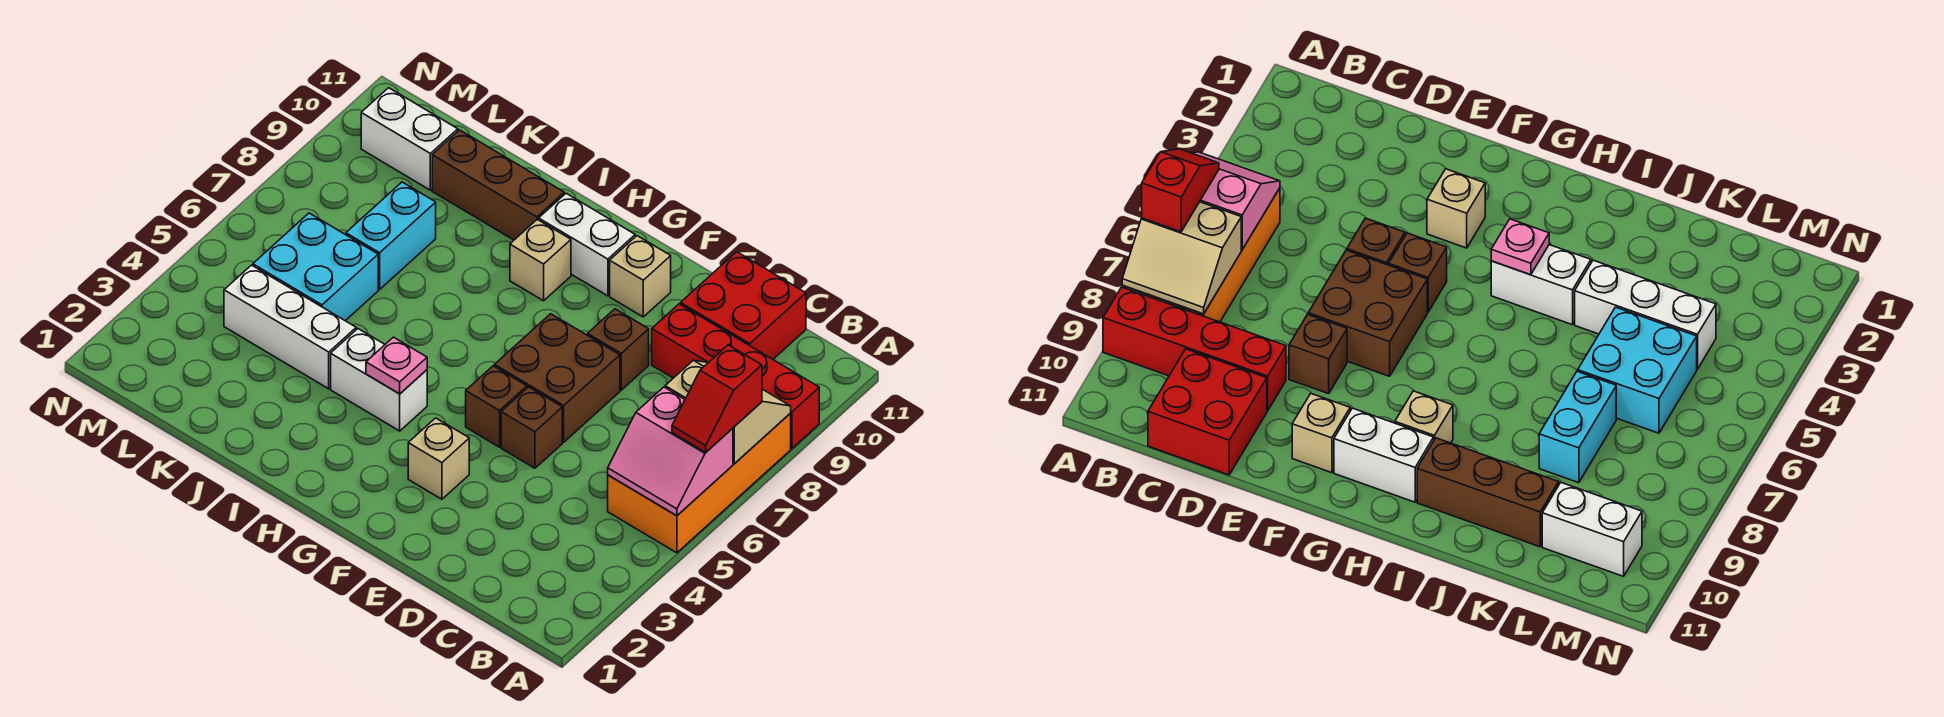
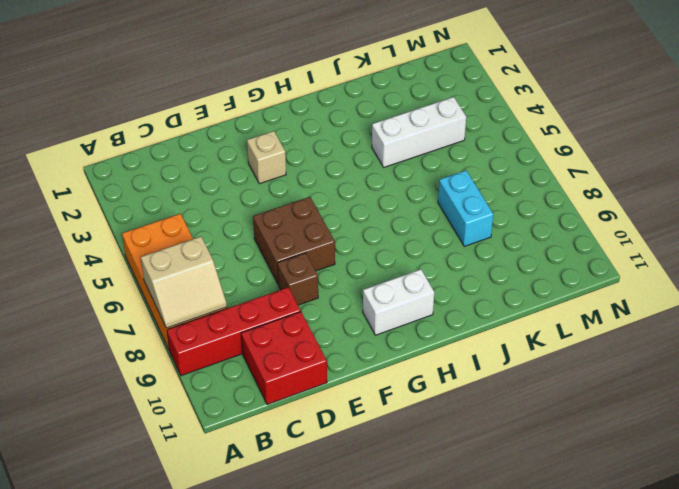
none -> brown brick E5 level 1
none -> brown brick F5 level 1
none -> tan brick F10 level 1

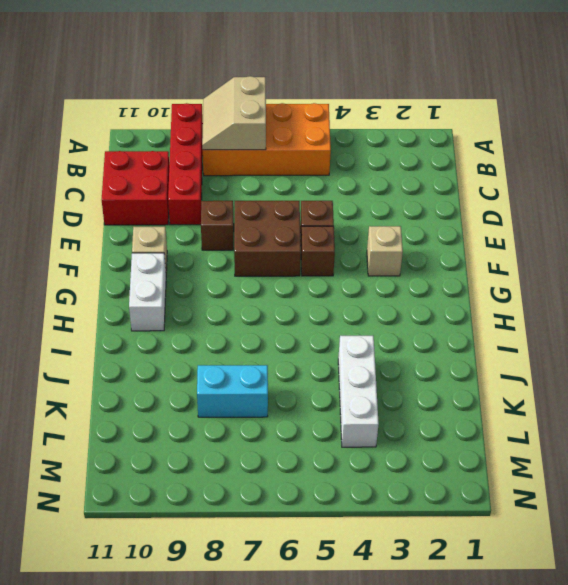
none -> white brick H4:I4 level 1
none -> tan brick H9 level 1
none -> brown brick I10:K10 level 1

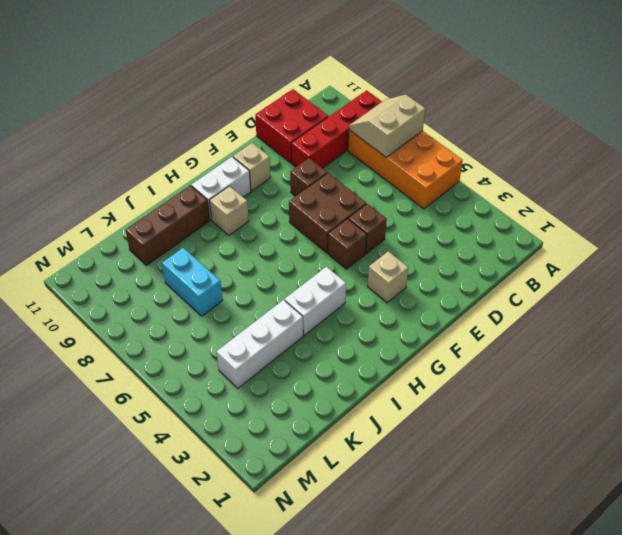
none -> cyan brick K5:L6 level 1
none -> white brick L10:M10 level 1
none -> pink slope A5:B6 level 2 top 6

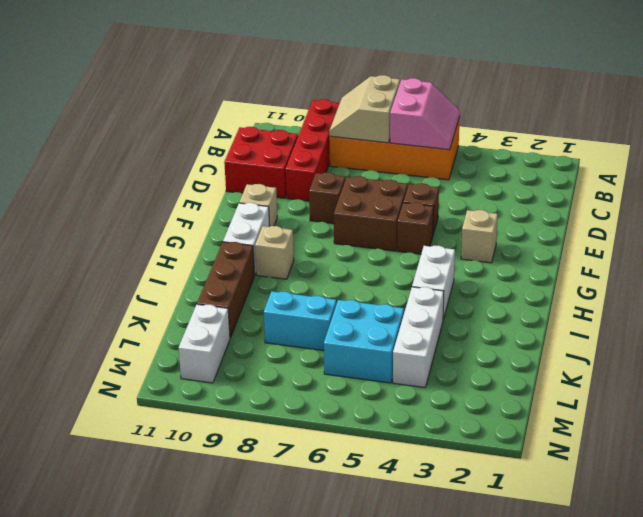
none -> pink plate H4 level 2
none -> red slope A6:A7 level 3 top 7

